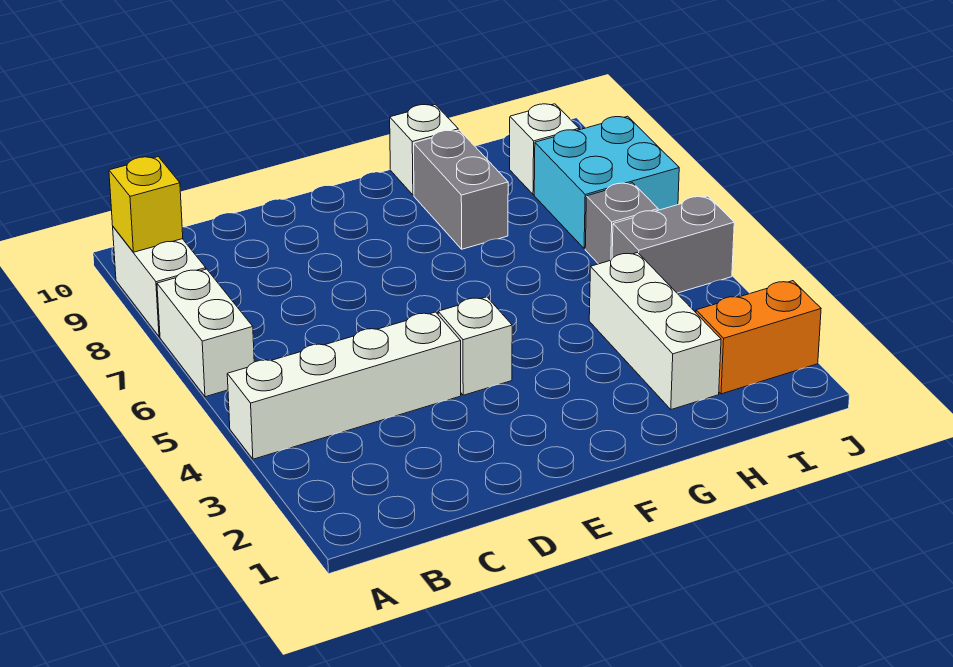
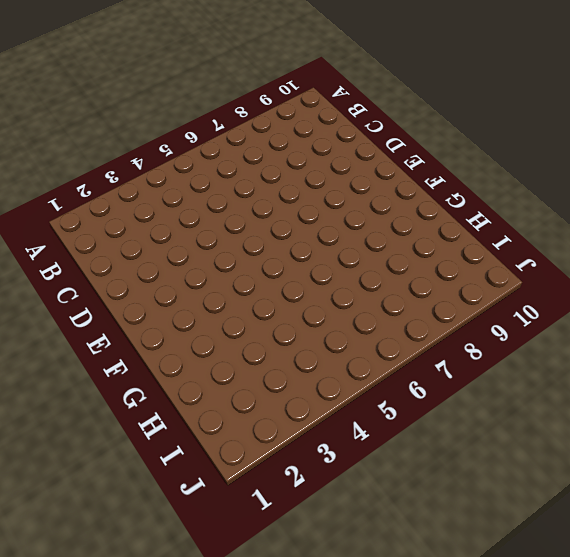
none -> white brick A4:D4 level 1
none -> white brick A6:A7 level 1
none -> white brick A8:A9 level 1

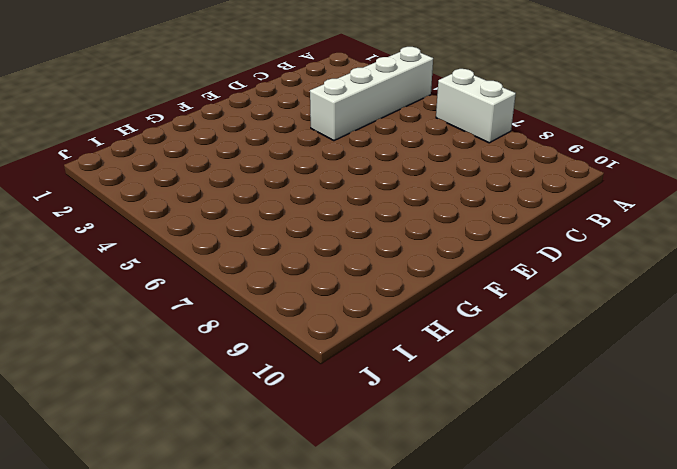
none -> white brick A8:A9 level 1
none -> white brick E4 level 1
none -> grey brick G8:G9 level 1

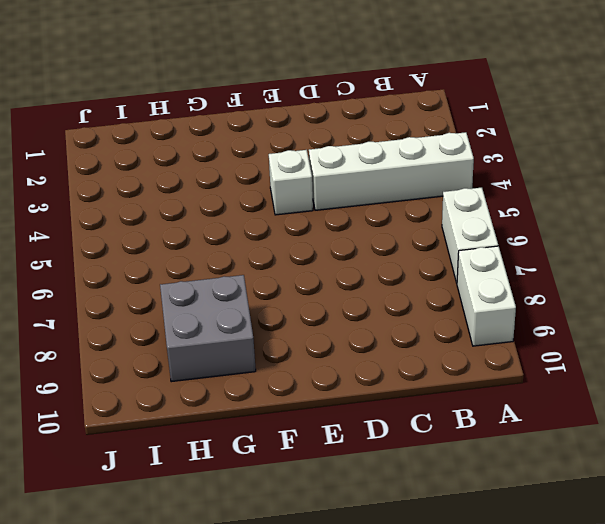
grey brick G8:H9 level 1 -> grey brick G8:G9 level 1
none -> white brick G10 level 1
none -> white brick H2:H4 level 1
none -> orange brick I2:J2 level 1

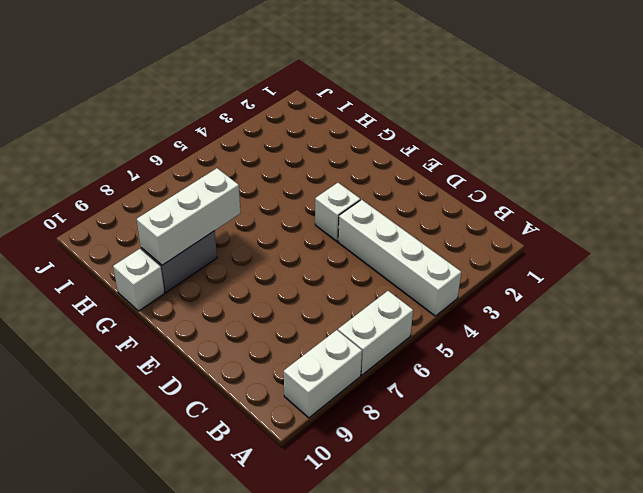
white brick G7:G9 level 2 -> white brick H2:H4 level 1
none -> orange brick I2:J2 level 1
none -> grey brick I5:J5 level 1
none -> grey brick I6 level 1

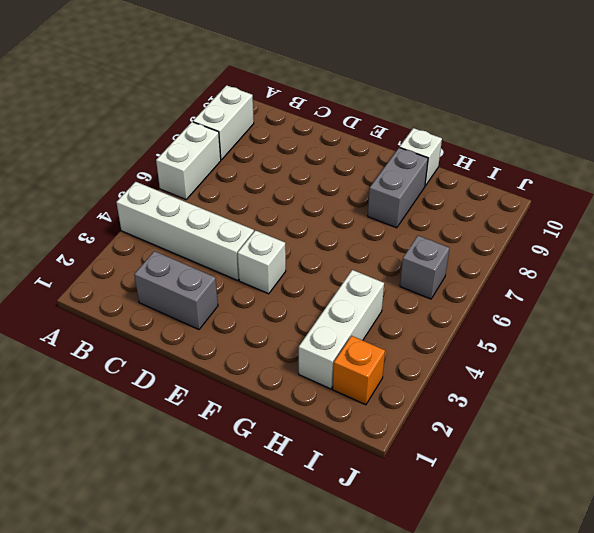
grey brick C2:D2 level 1 -> grey brick I5:J5 level 1
orange brick I2 level 1 -> orange brick I2:J2 level 1
none -> cyan brick I7:J8 level 1
none -> white brick I9 level 1
none -> yellow brick A9 level 2

